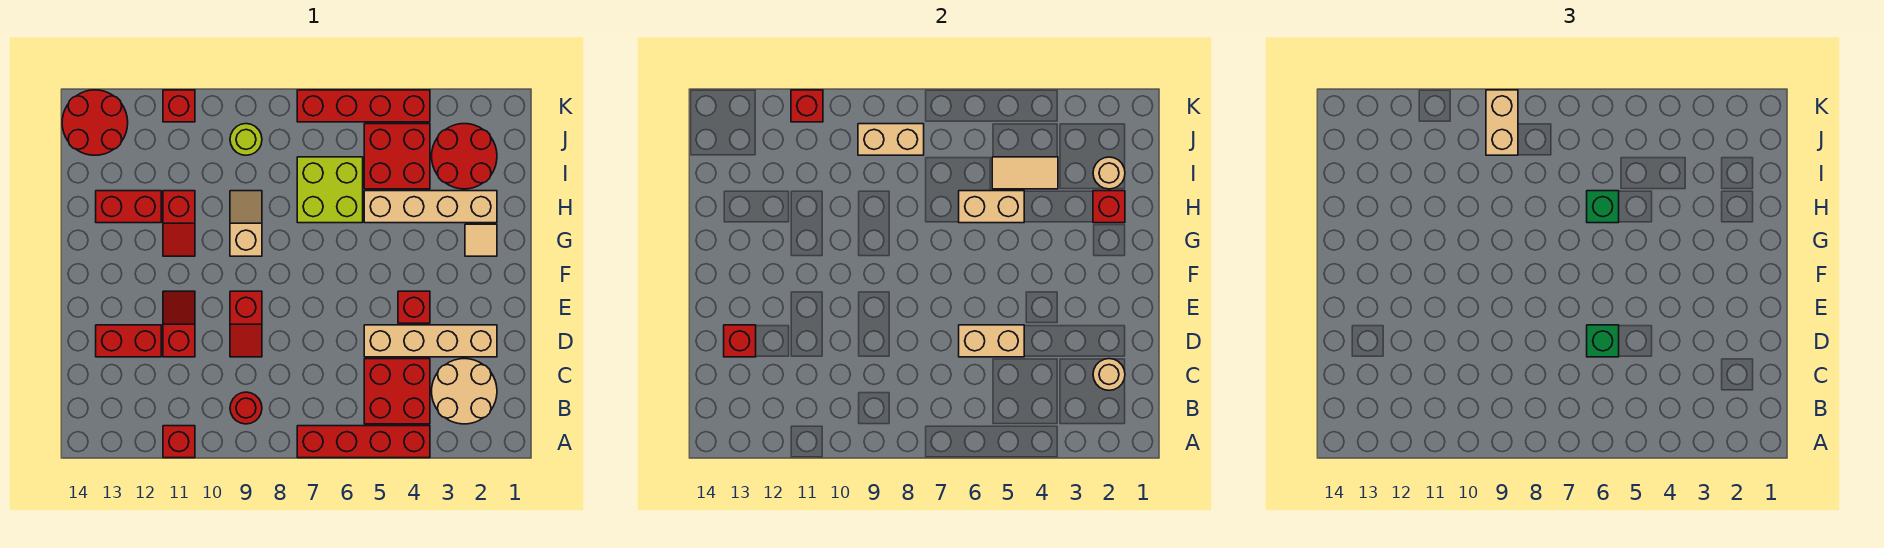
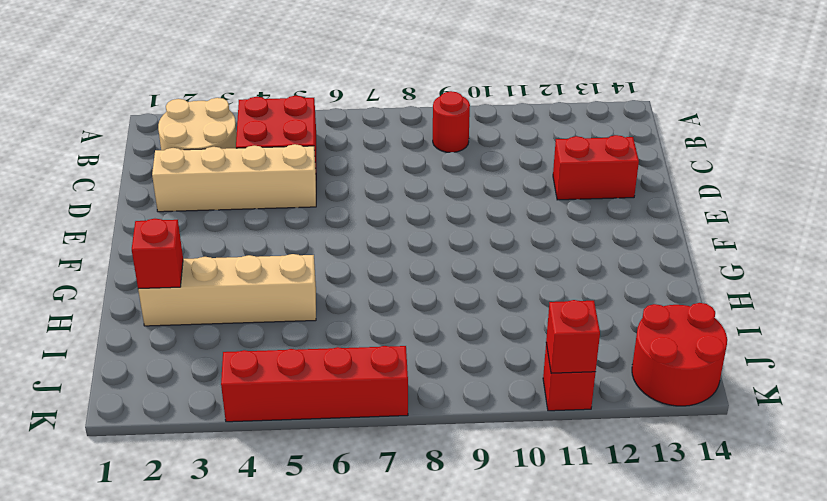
none -> red brick A4:A7 level 1
none -> red brick A11 level 1
none -> red slope D9:E9 level 1 top E
none -> red slope D11:E11 level 1 top D

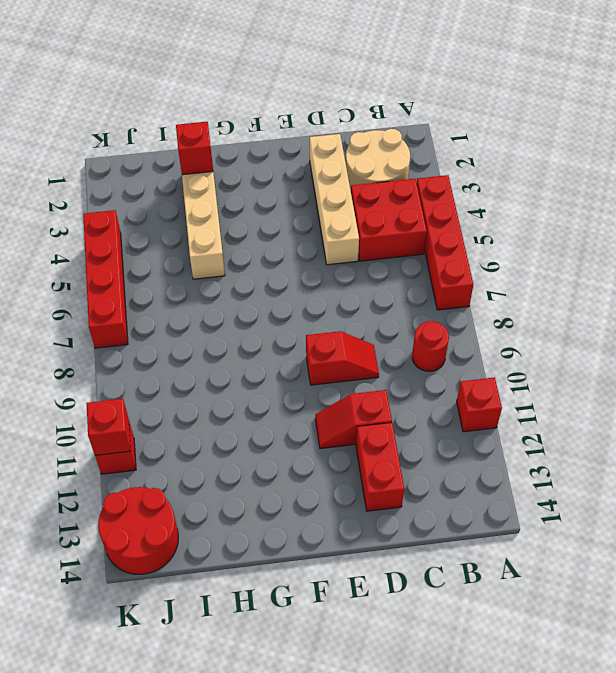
none -> red brick E4 level 1
none -> tan tile G2 level 1
none -> tan slope G9:H9 level 1 top G
none -> red slope G11:H11 level 1 top H

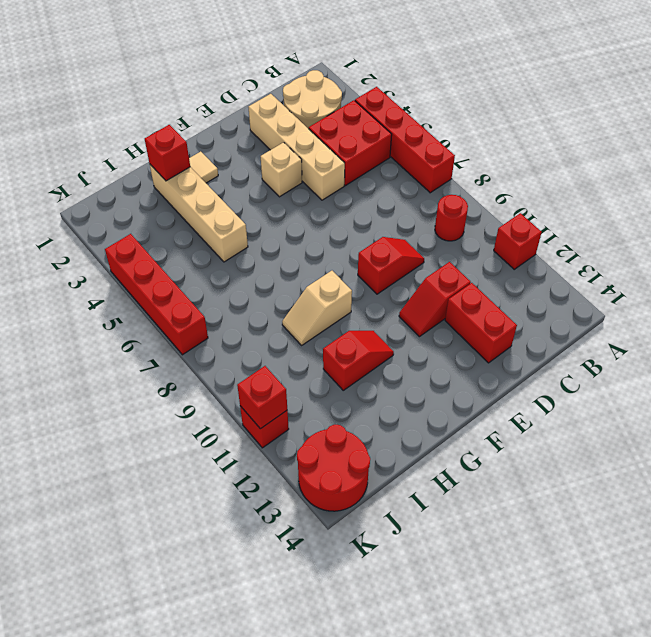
tan brick E4 level 1 -> red brick E4 level 1
none -> lime brick H6:I7 level 1
none -> red brick H12:H13 level 1
none -> red round brick I2:J3 level 1
none -> red brick I4:J5 level 1

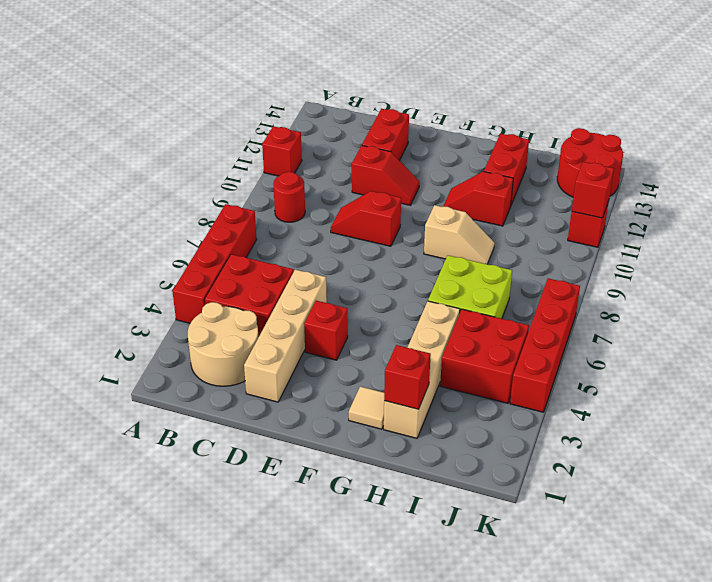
none -> red round brick I2:J3 level 1
none -> lime round brick J9 level 1
none -> tan round brick C2 level 2
none -> tan brick D5:D6 level 2

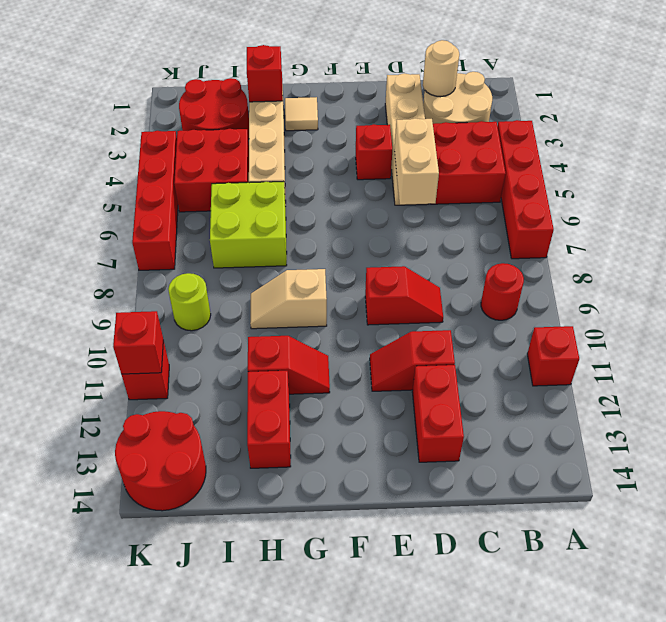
none -> red brick D13 level 2
none -> tan brick H5:H6 level 2
none -> tan round brick I2 level 2
none -> tan tile I4:I5 level 2

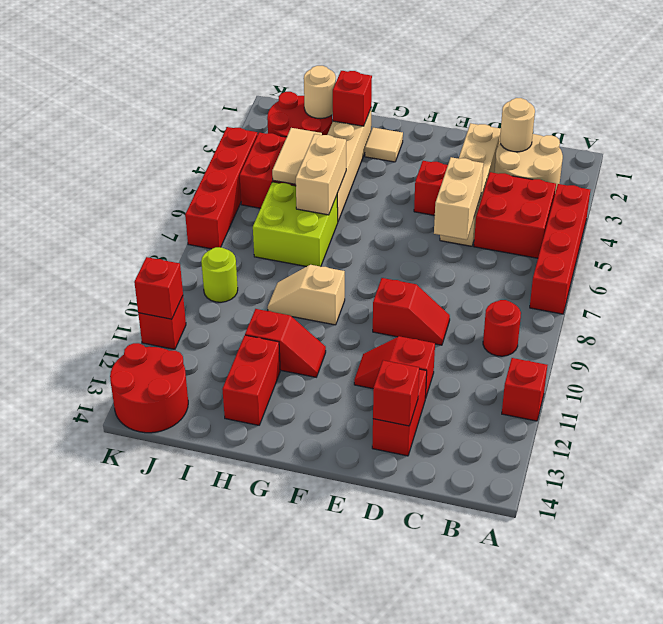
none -> tan brick J8:J9 level 2
none -> green brick D6 level 3
none -> green brick H6 level 3
none -> tan brick J9:K9 level 3

